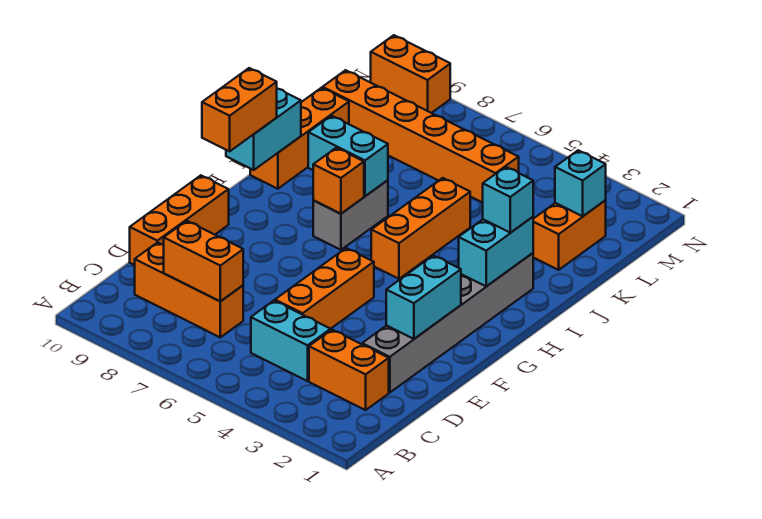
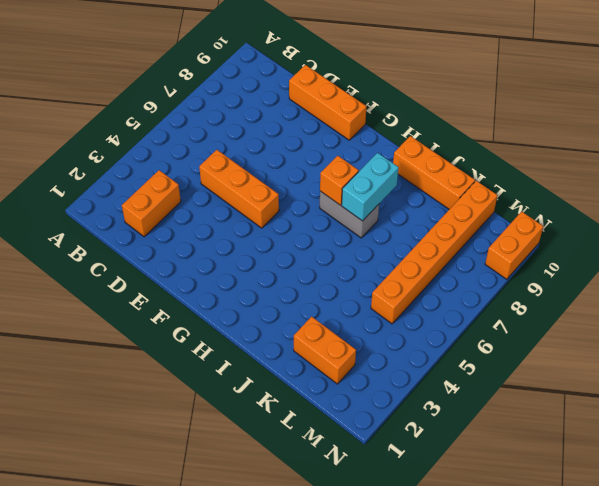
none -> cyan brick C4:C5 level 1
none -> orange brick C7:C9 level 1
none -> grey brick D2:I2 level 1

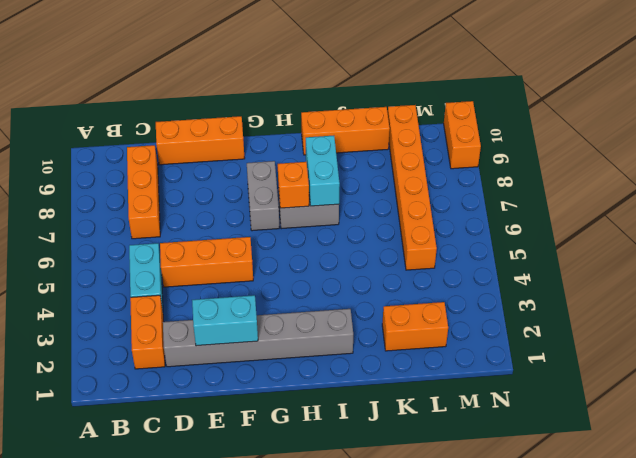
grey brick G7:G8 level 1 -> none
none -> orange brick H5:J5 level 1
none -> orange brick C7:C8 level 2
none -> cyan brick H2:I2 level 2

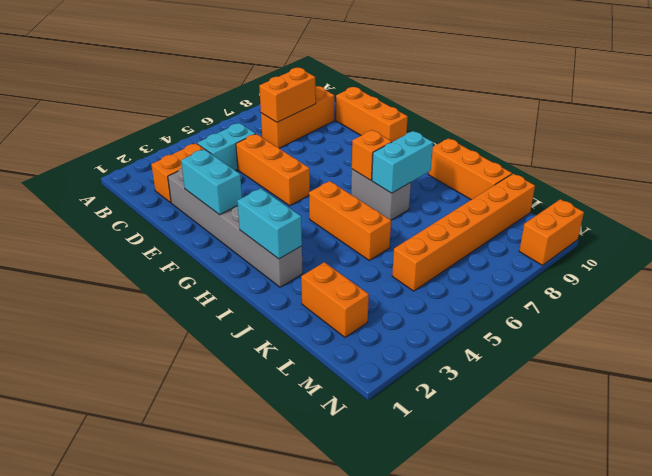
none -> cyan brick H10:I10 level 2
none -> cyan brick L2 level 2
none -> orange brick G10:H10 level 3

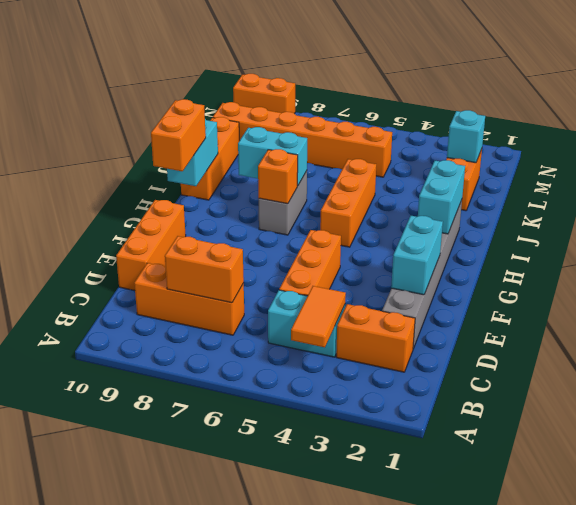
orange tile B4:C4 level 2 -> none
none -> cyan brick I2 level 3

